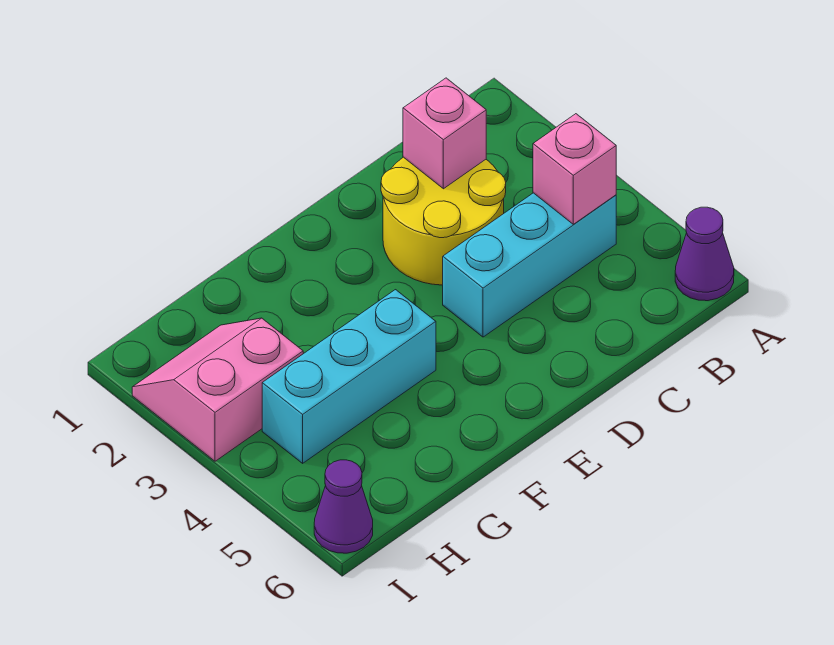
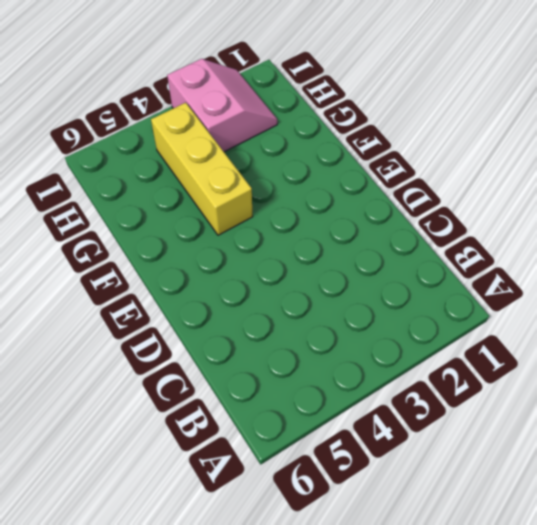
yellow brick F4:H4 level 1 -> cyan brick F4:H4 level 1
none -> purple cone A6 level 1
none -> cyan brick B4:D4 level 1

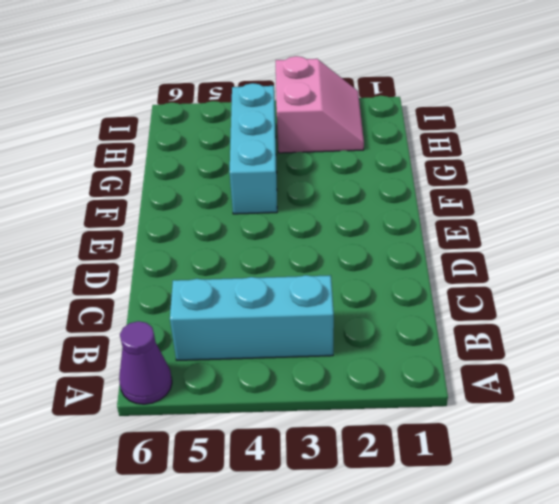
cyan brick B3:B5 level 1 -> cyan brick B4:D4 level 1
none -> yellow round brick C2:D3 level 1
none -> purple cone I6 level 1

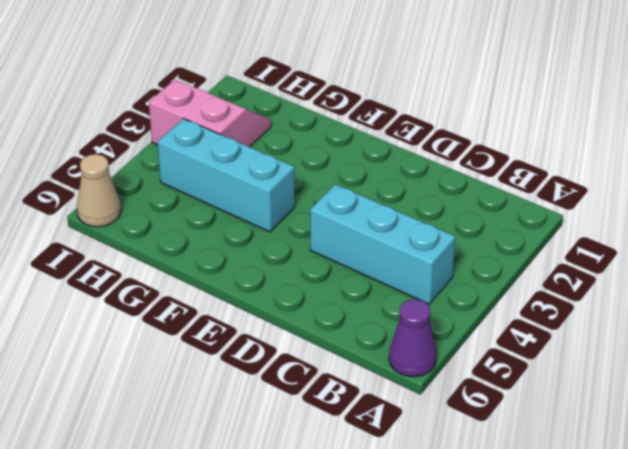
tan cone I6 level 1 -> purple cone I6 level 1
none -> yellow round brick C2:D3 level 1
none -> pink brick B4 level 2

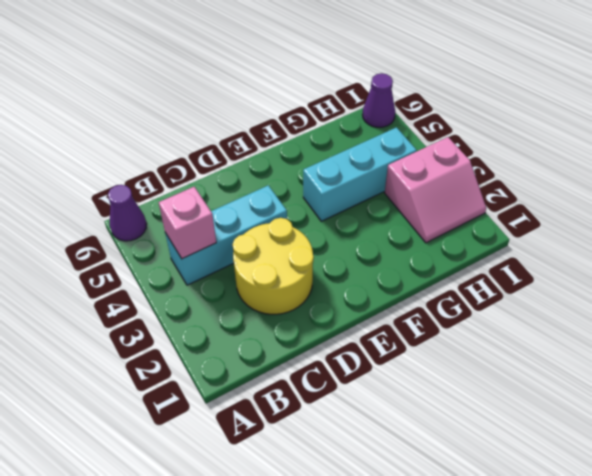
none -> pink brick C2 level 2

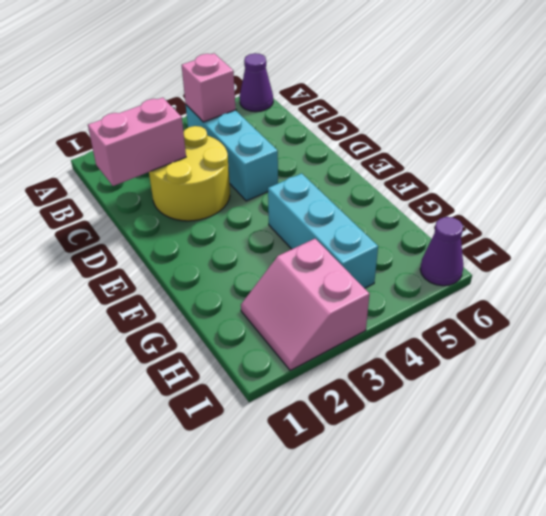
pink brick C1:C2 level 2 -> pink brick C2 level 2

